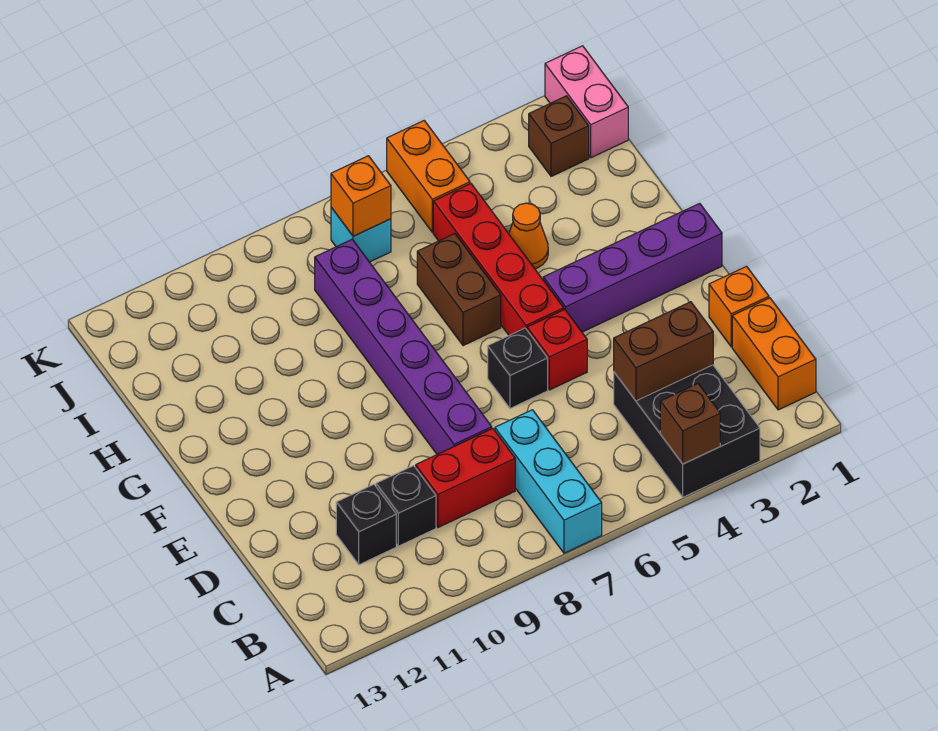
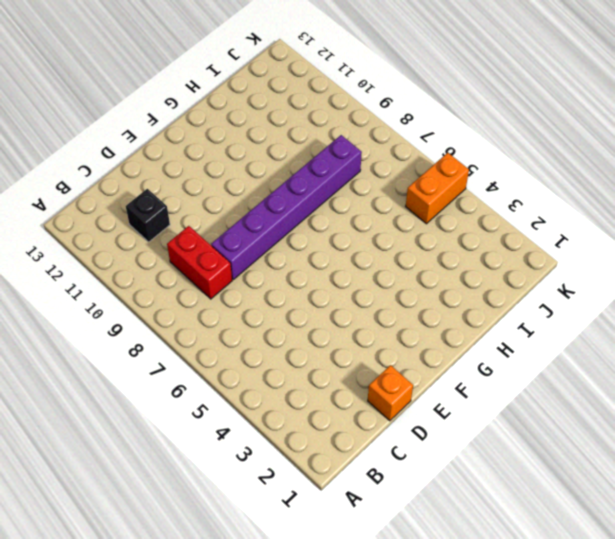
none -> black brick A3:C4 level 1
none -> cyan brick A7:C7 level 1
none -> orange brick B1:C1 level 1

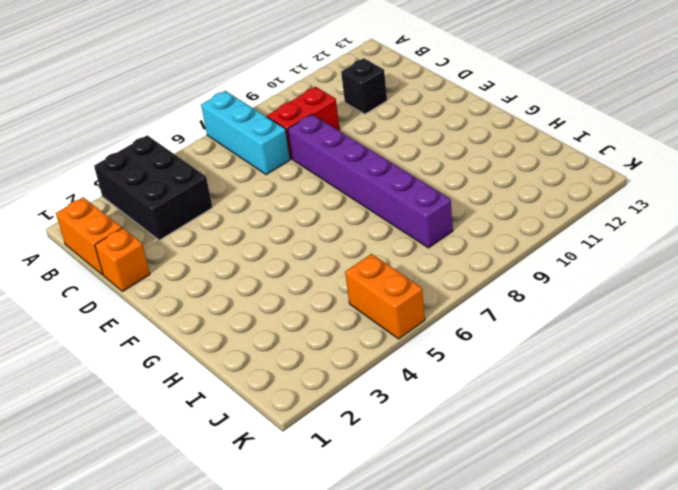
none -> black brick C10 level 1
none -> red brick E5 level 1
none -> black brick E6 level 1

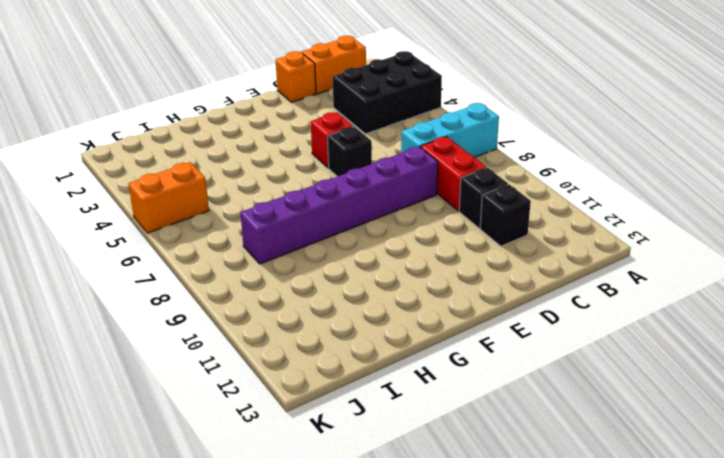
none -> purple brick F1:F4 level 1
none -> red brick F5:I5 level 1
none -> brown brick G6:H6 level 1

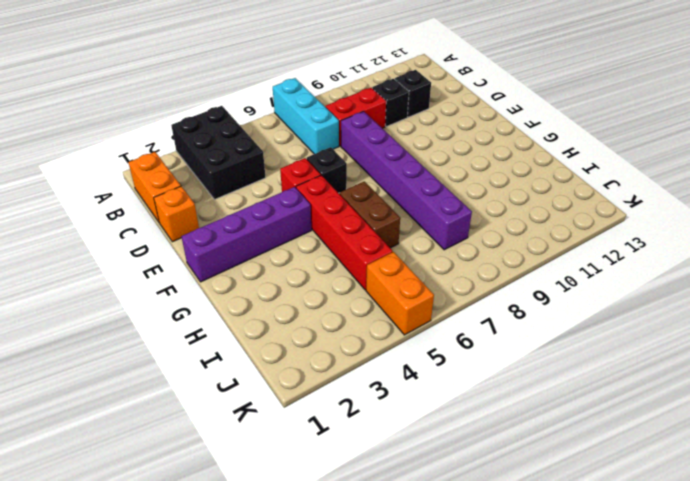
none -> orange cone H4 level 1
none -> pink brick J1:K1 level 1
none -> brown brick J2 level 1

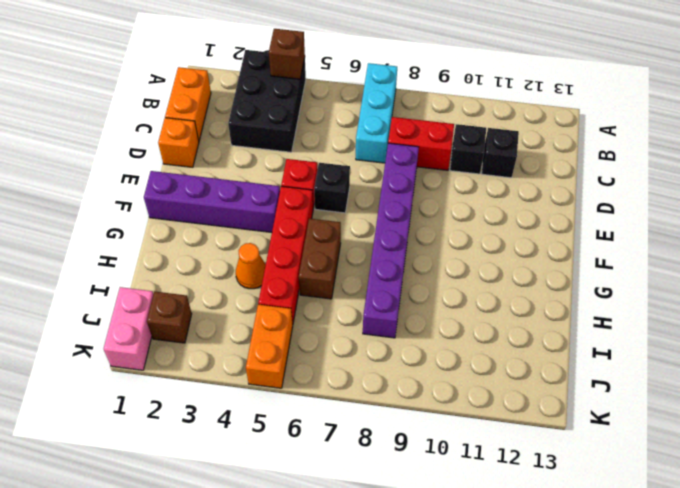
none -> cyan brick J7 level 1
none -> brown brick C3:C4 level 2
none -> orange brick J7 level 2

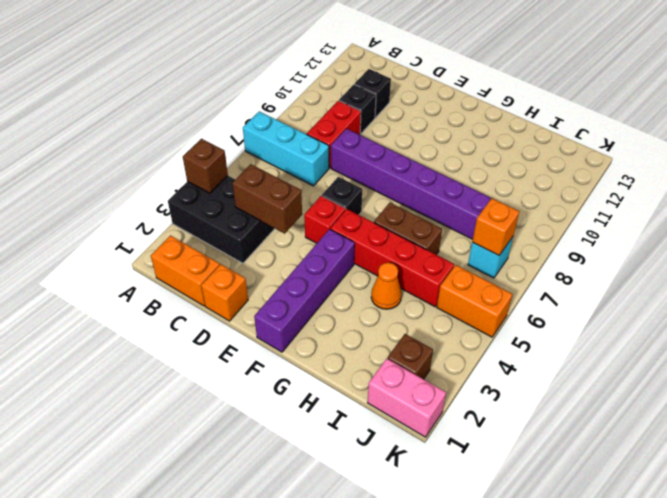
brown brick C4:D4 level 2 -> brown brick C3:C4 level 2

